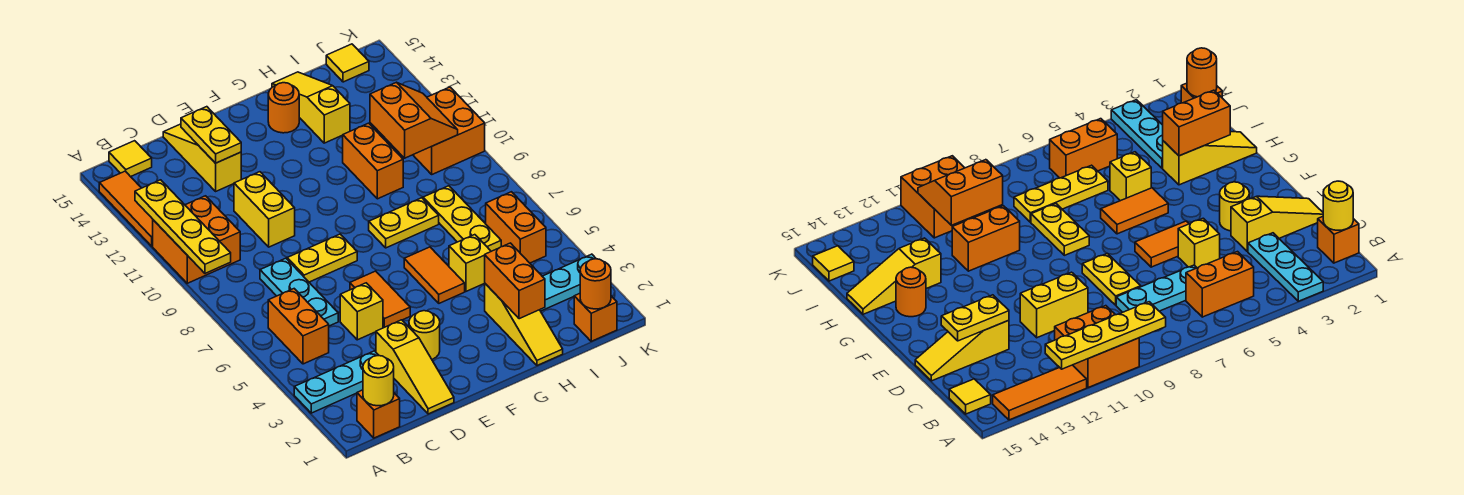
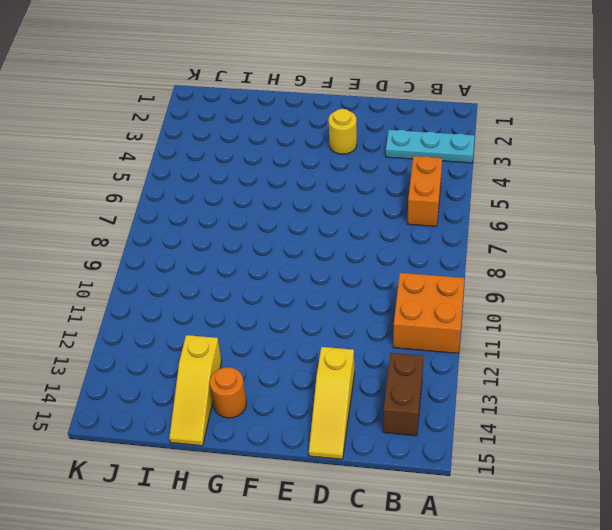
brown brick B13:B14 level 1 -> none
none -> orange tile A12:A14 level 1
none -> orange brick B1 level 1
none -> yellow tile B15 level 1
none -> cyan plate C6:C8 level 1

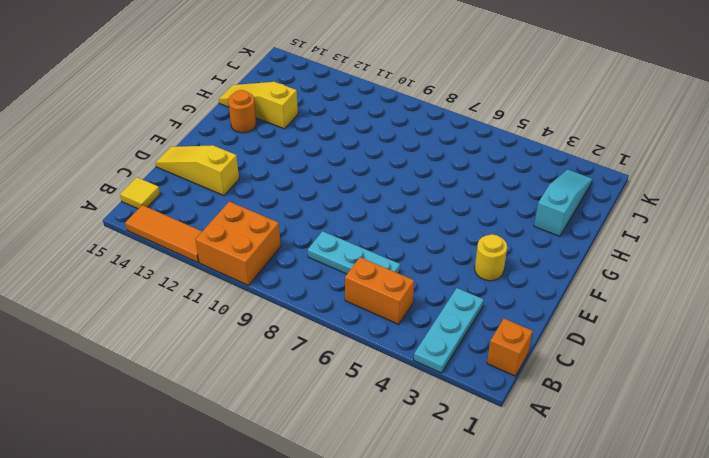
cyan slope H2:J2 level 1 top H -> yellow slope H1:H3 level 1 top 3
none -> yellow slope D1:D3 level 1 top 3
none -> yellow brick D5 level 1
none -> yellow plate D8:E8 level 1
none -> yellow brick D10:D11 level 1

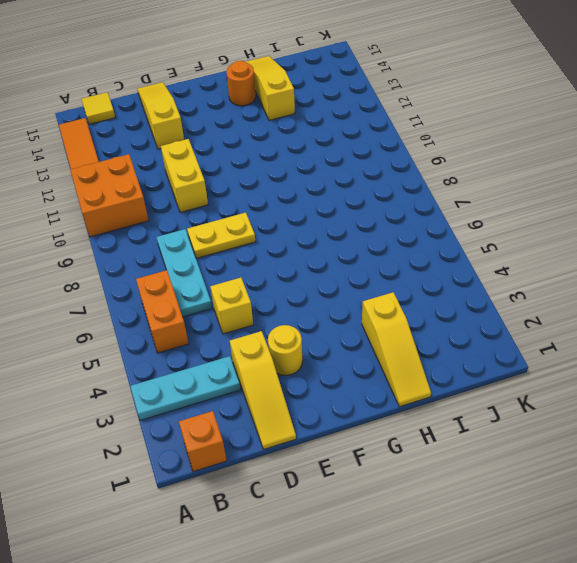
none -> orange tile E5:E6 level 1
none -> orange tile G5:G6 level 1
none -> yellow plate G8:H8 level 1
none -> yellow brick H5 level 1

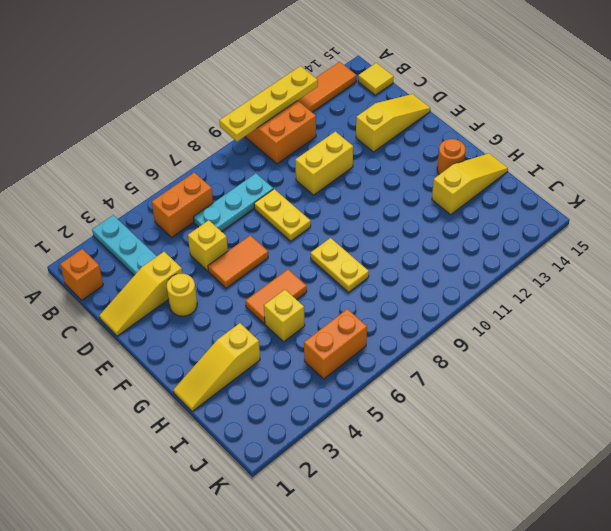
none -> orange brick H10:H11 level 1
none -> cyan plate I3:K3 level 1
none -> yellow plate I6:I8 level 1
none -> orange brick J1 level 1

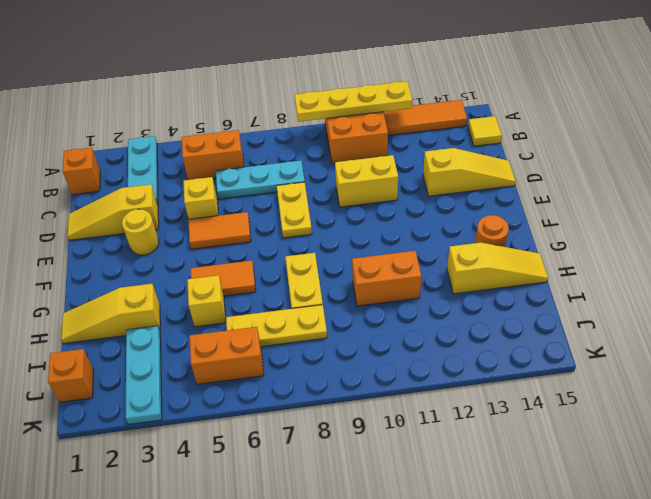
none -> orange brick J10:K11 level 1
none -> yellow tile J15 level 1
none -> yellow round brick B1 level 2
none -> yellow plate D13:D14 level 2

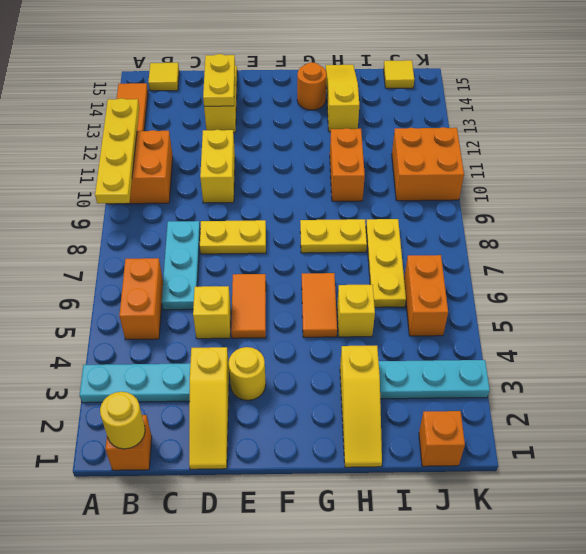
none -> orange brick H2:H3 level 2
none -> orange slope I10:J11 level 2 top I
none -> orange round brick J1 level 2

